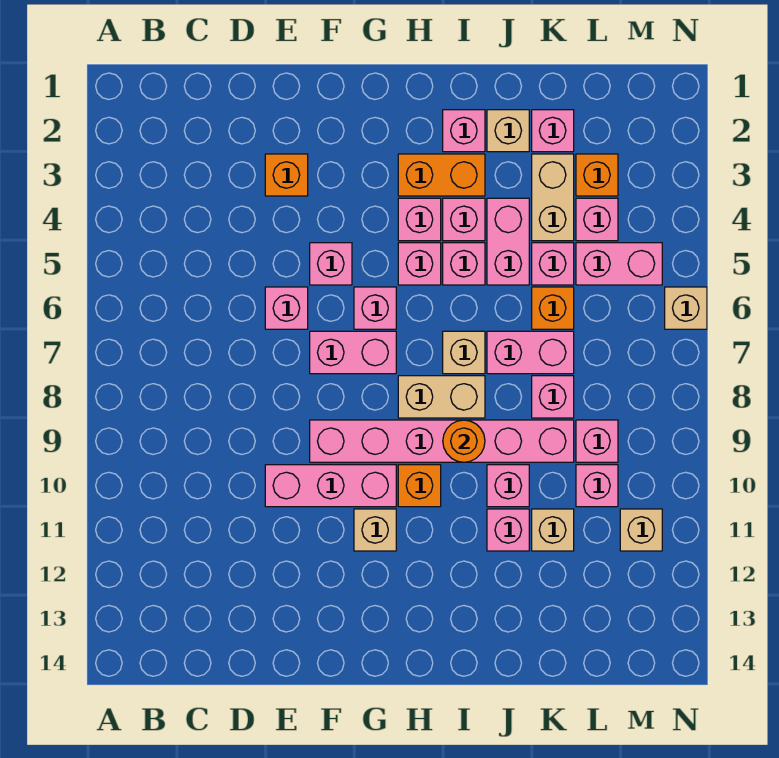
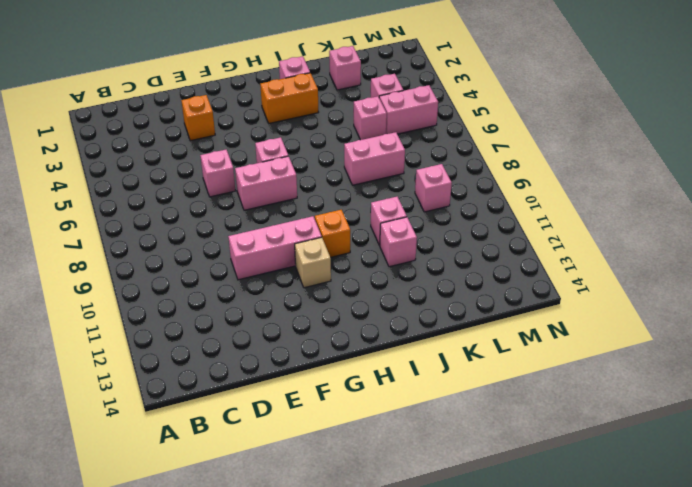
none -> pink brick F5 level 1
none -> pink brick F9:K9 level 1
none -> pink brick H4 level 1
none -> pink brick H5 level 1

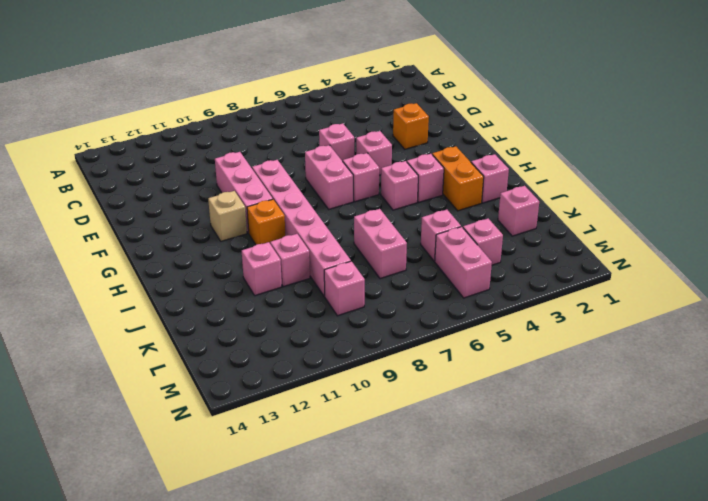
none -> tan brick H8:I8 level 1
none -> pink brick I4 level 1
none -> pink brick I5 level 1
none -> tan brick I7 level 1

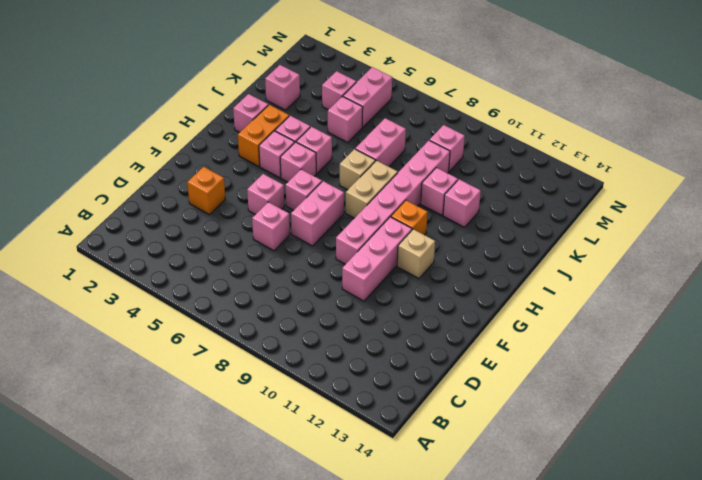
none -> tan brick J2 level 1
none -> pink brick J4:J5 level 1
none -> tan brick K3:K4 level 1
none -> orange brick K6 level 1

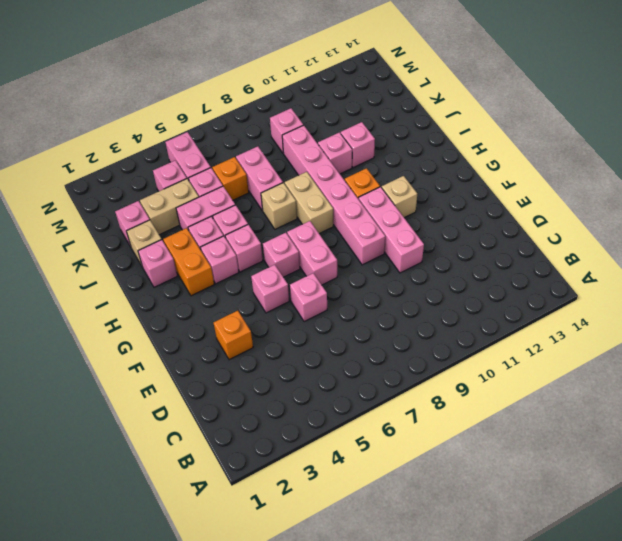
none -> pink brick K8 level 1
none -> tan brick K11 level 1
none -> orange brick L3 level 1
none -> pink brick L10 level 1

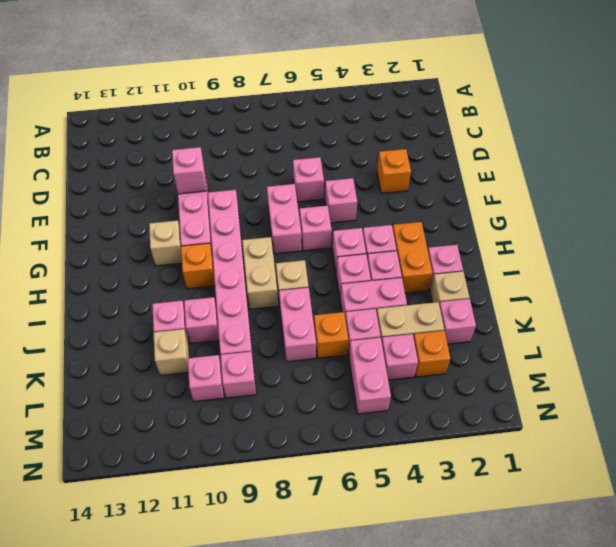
pink brick E10 level 2 -> pink brick K8 level 1
none -> tan brick M11 level 1
none -> tan brick N6 level 1
none -> orange round brick I9 level 2

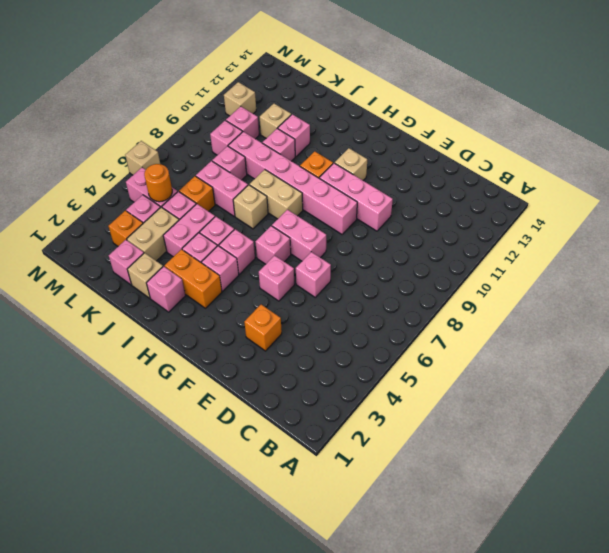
orange round brick L5 level 2 -> orange round brick I9 level 2

